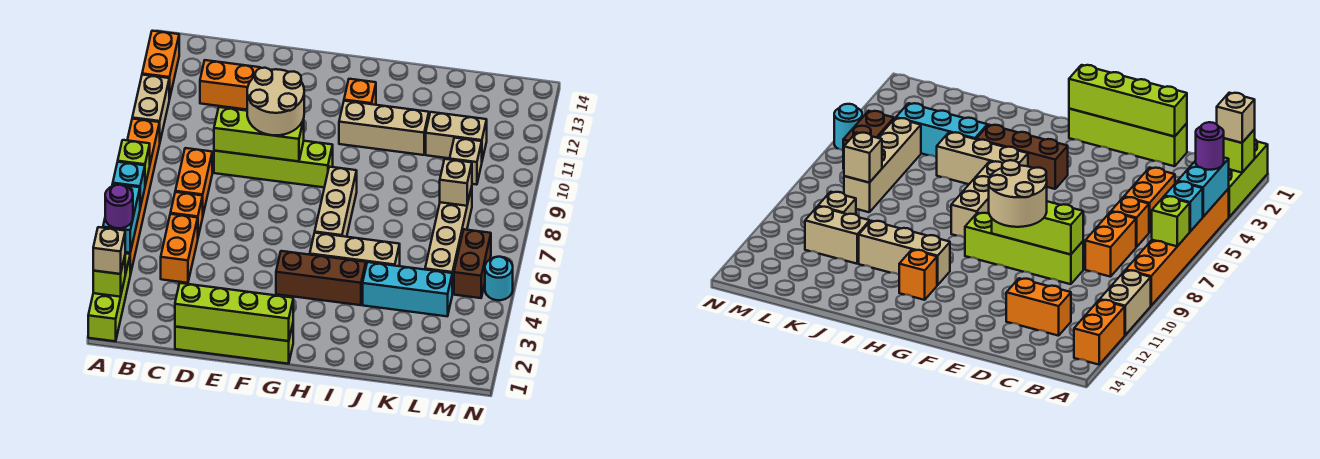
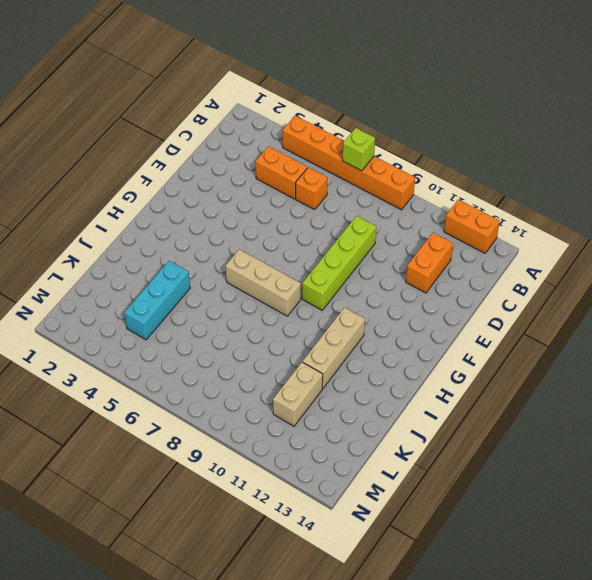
none -> lime brick A1:A3 level 1
none -> tan brick A10:A11 level 1
none -> orange brick C7:C8 level 1
none -> lime brick D1:G1 level 1

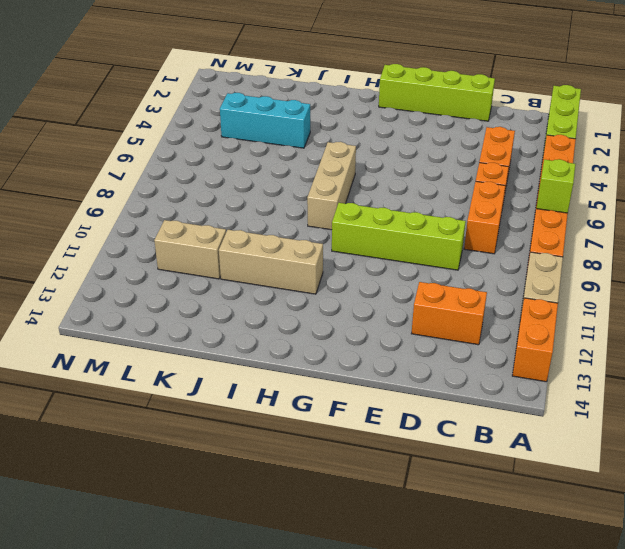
none -> brown brick G4:I4 level 1
none -> tan brick H5:J5 level 1
none -> orange brick H12 level 1
none -> tan brick L5:L8 level 1

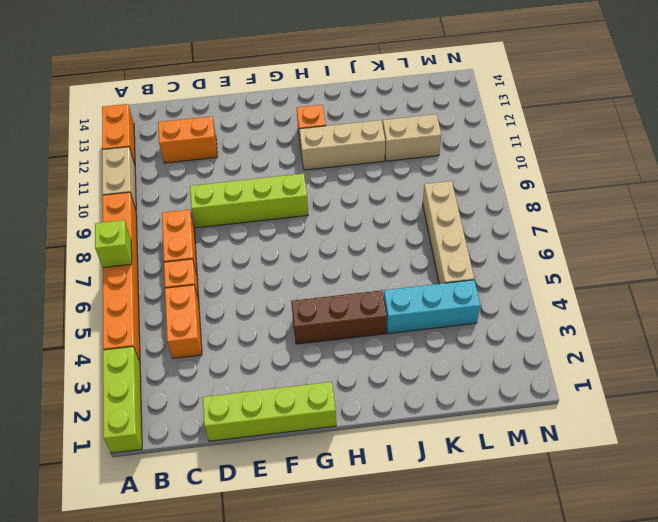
none -> tan brick H5:J5 level 1
none -> tan brick H6:H8 level 1
none -> tan brick L10 level 1
none -> brown brick M5:M6 level 1

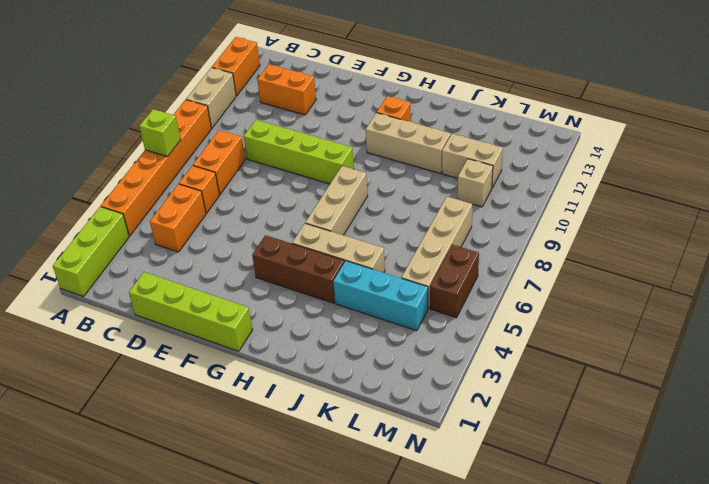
none -> cyan round brick N5 level 1
none -> lime brick A2 level 2
none -> cyan brick A4:A5 level 2
none -> cyan brick A6 level 2

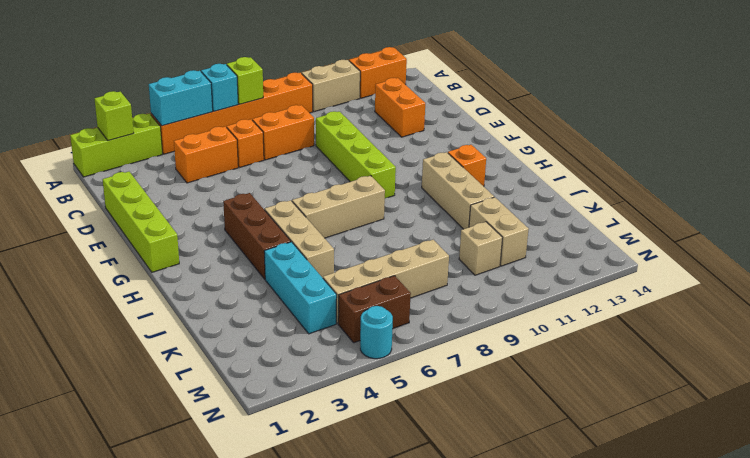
none -> lime brick D1:G1 level 2
none -> lime brick D9:F9 level 2
none -> tan brick L8 level 2
none -> tan brick A2 level 3

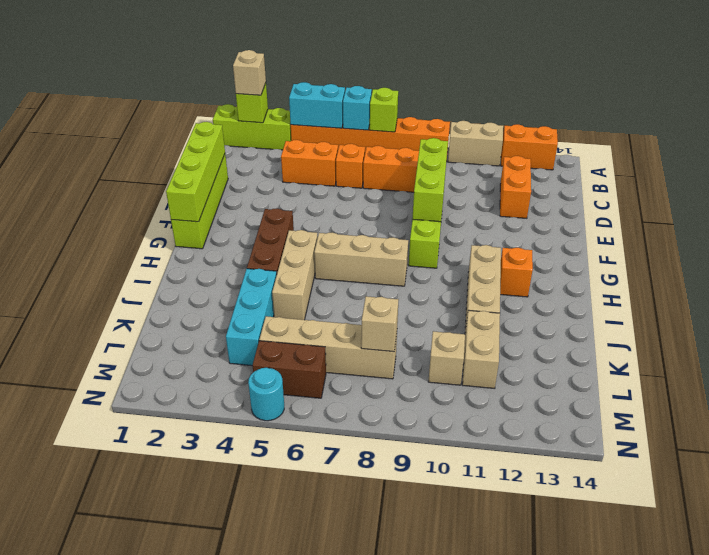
none -> purple round brick A4 level 3
none -> tan round brick E9:F10 level 3

